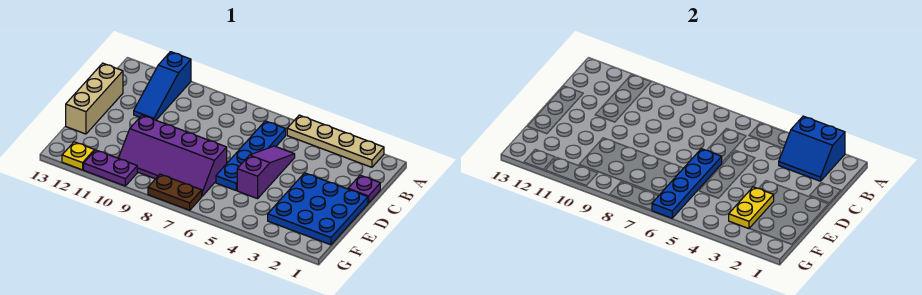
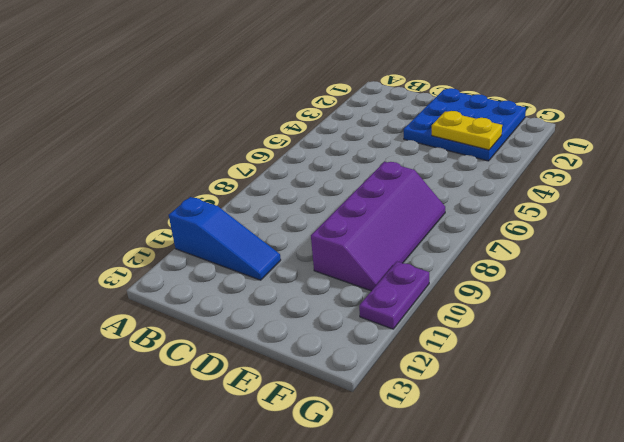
none -> tan plate A2:A5 level 1
none -> blue plate B6:E6 level 1
none -> purple plate C1 level 1

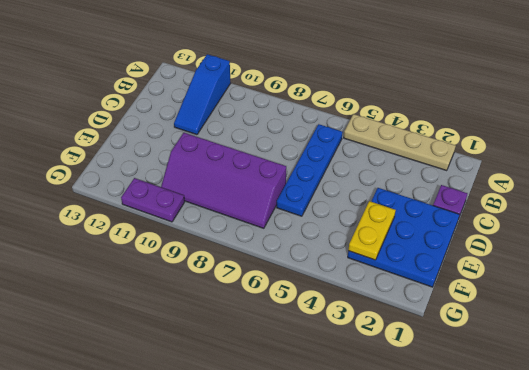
none -> purple slope C5:E5 level 1 top E
none -> tan brick C13:E13 level 1
none -> brown plate G7:G8 level 1

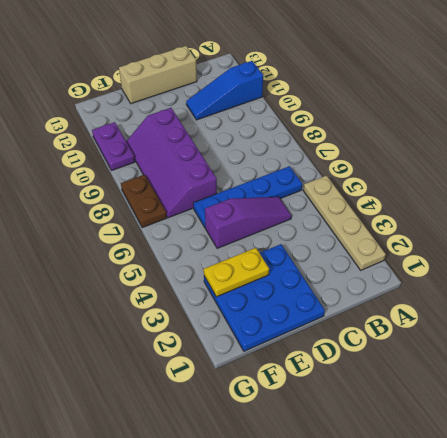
none -> purple plate C1 level 1
none -> yellow plate G12 level 1
none -> blue slope A2:B3 level 2 top A

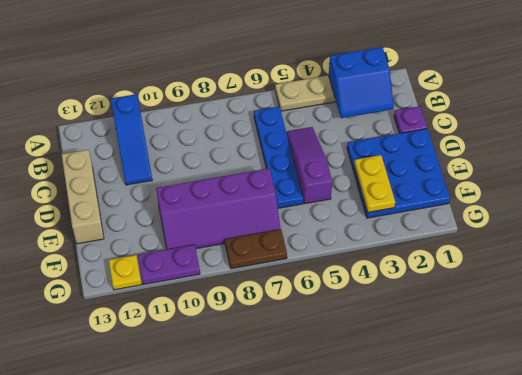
none -> blue plate D6:G6 level 2

